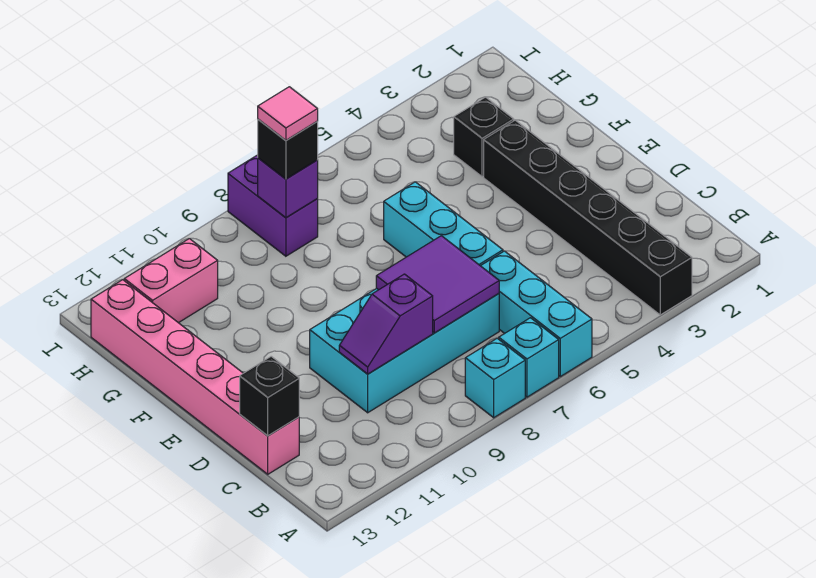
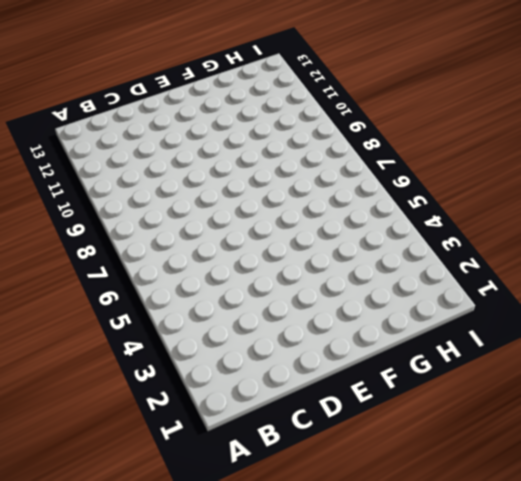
none -> black brick A3:F3 level 1
none -> cyan brick A6:C6 level 1
none -> cyan brick A7 level 1

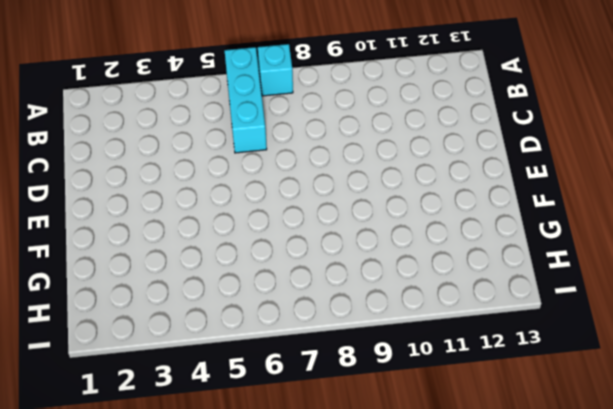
none -> black brick A3:F3 level 1
none -> cyan brick A8 level 1
none -> cyan brick C7:D10 level 1

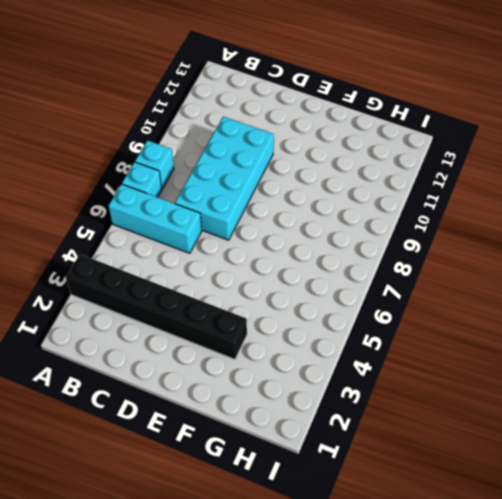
none -> pink brick C13:H13 level 1
none -> cyan brick D6:F6 level 1
none -> black brick G3 level 1

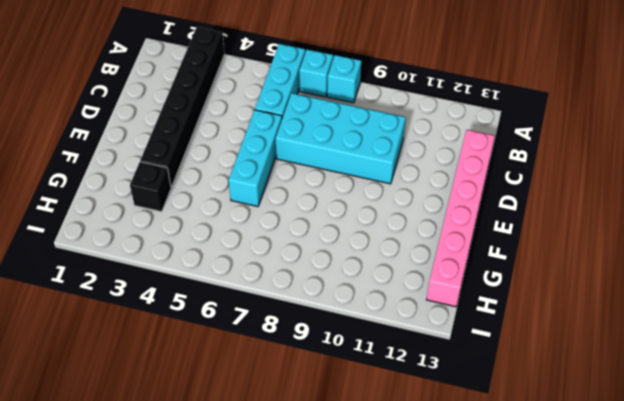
none -> purple brick H8:I8 level 1
none -> pink brick H11:H12 level 1
none -> purple tile C7:D8 level 2

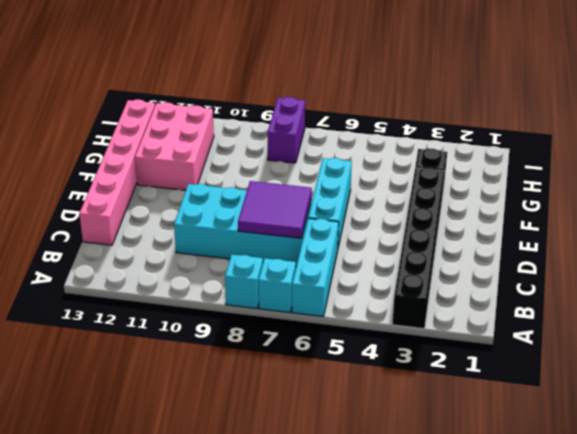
pink brick F11:H12 level 1 -> pink brick H11:H12 level 1
none -> purple slope C9:C10 level 2 top 9
none -> black brick C13 level 2
none -> purple brick H8 level 2

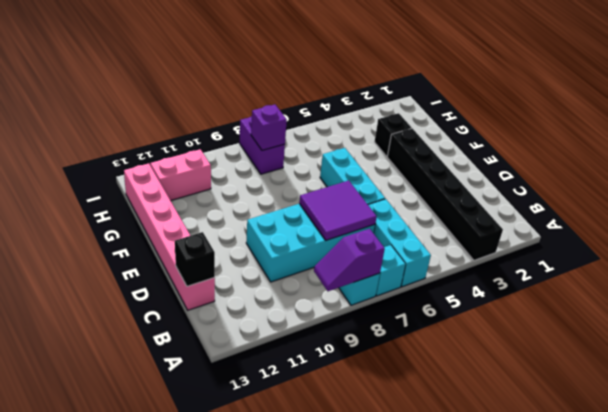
purple slope A8:A9 level 2 top 8 -> purple slope C9:C10 level 2 top 9
none -> black brick H8 level 3
none -> pink tile H8 level 4

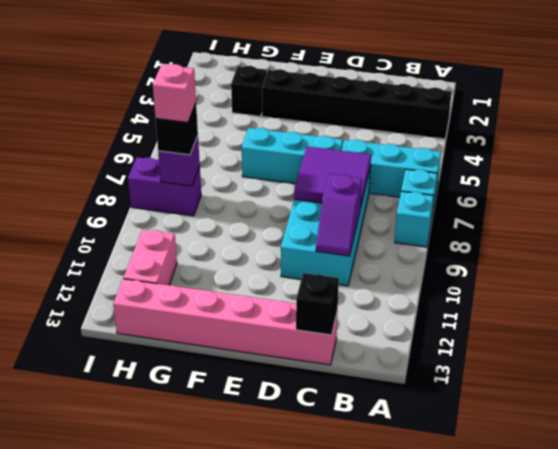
pink brick H8 level 4 -> pink tile H8 level 4

